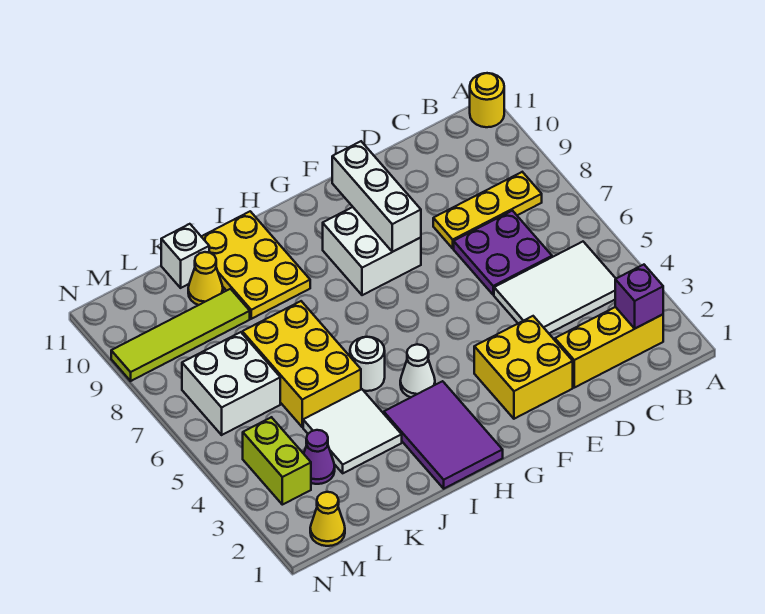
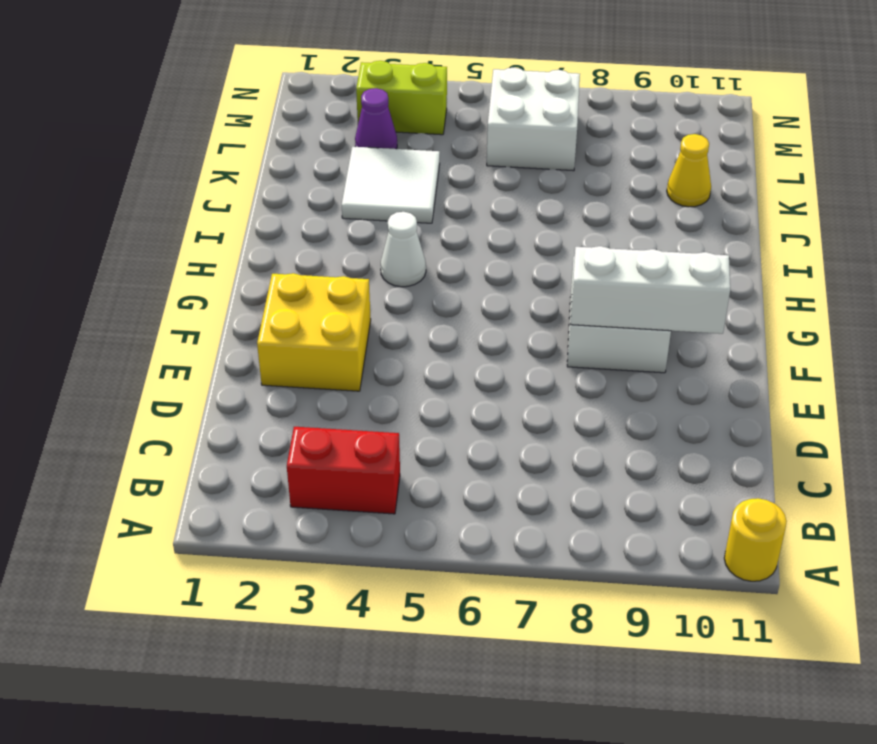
red brick B3:B4 level 1 -> white tile B4:D5 level 1
none -> yellow brick B2:D2 level 1
none -> yellow plate B8:D8 level 1
none -> purple plate C6:D7 level 1

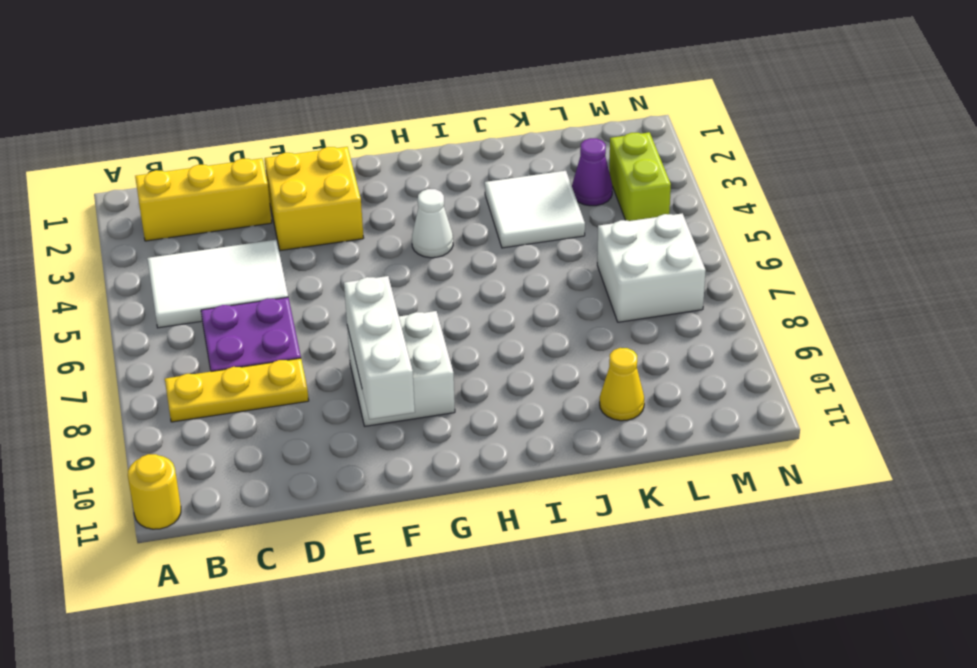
none -> purple tile H1:I3 level 1
none -> white round brick I5 level 1
none -> yellow plate I9:J11 level 1

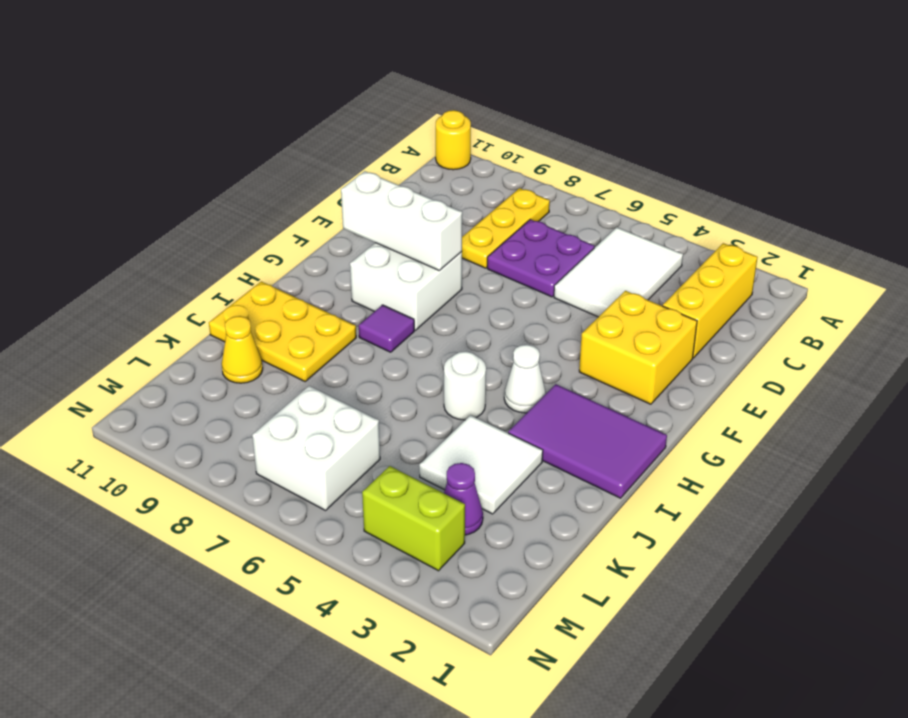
purple tile H8 level 1 -> none
none -> yellow brick J5:K7 level 1
none -> lime tile K9:N9 level 1
none -> white brick K11 level 1

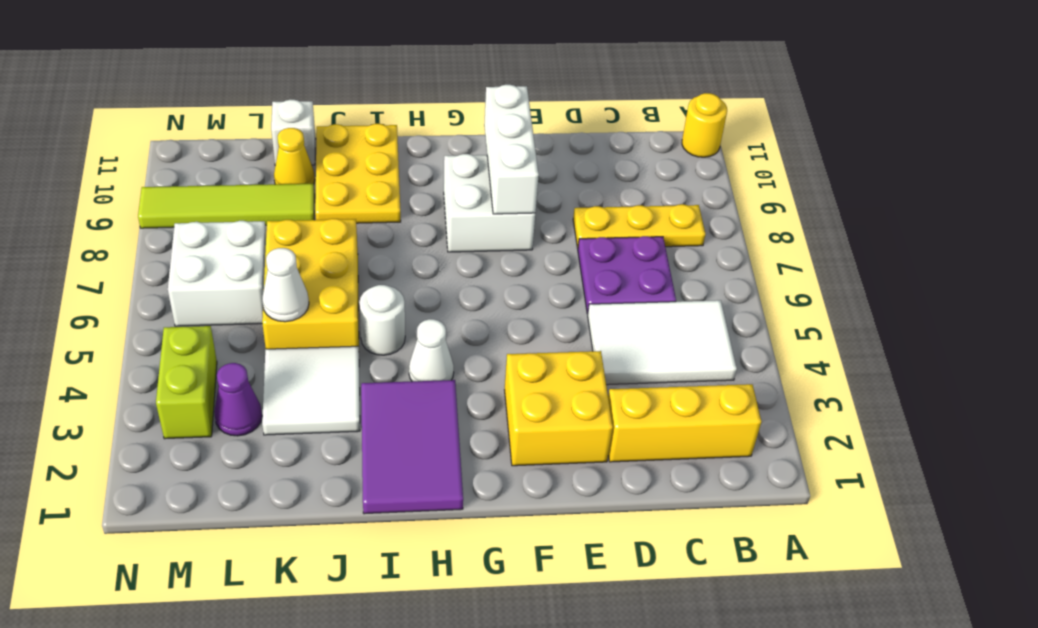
white cone K5 level 2 -> none
none -> yellow cone M1 level 1
none -> purple brick B2 level 2

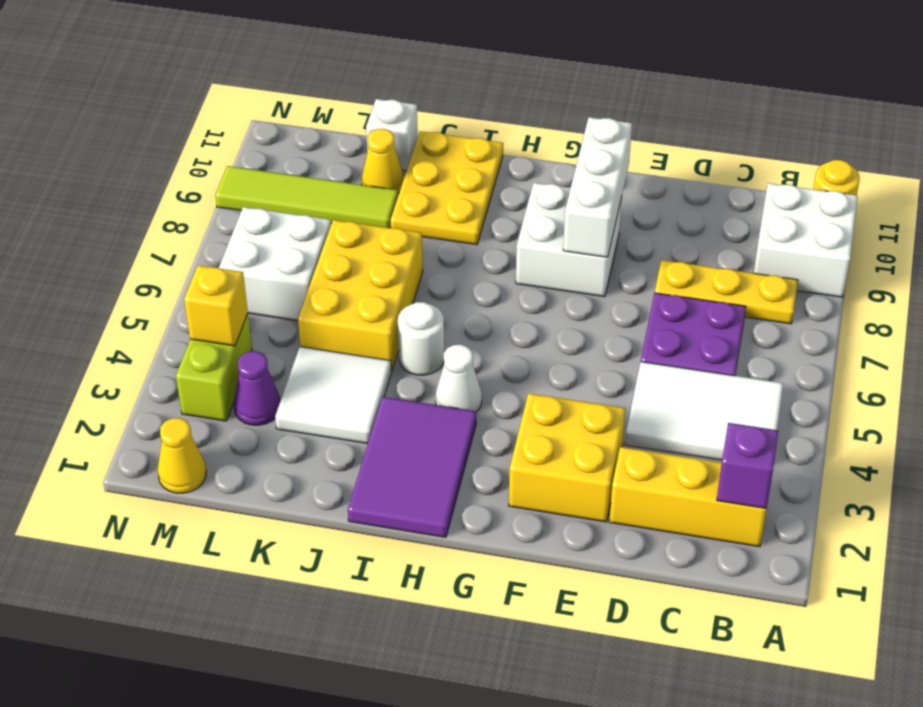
white brick A9:B10 level 1 -> none
yellow brick M4 level 2 -> none

